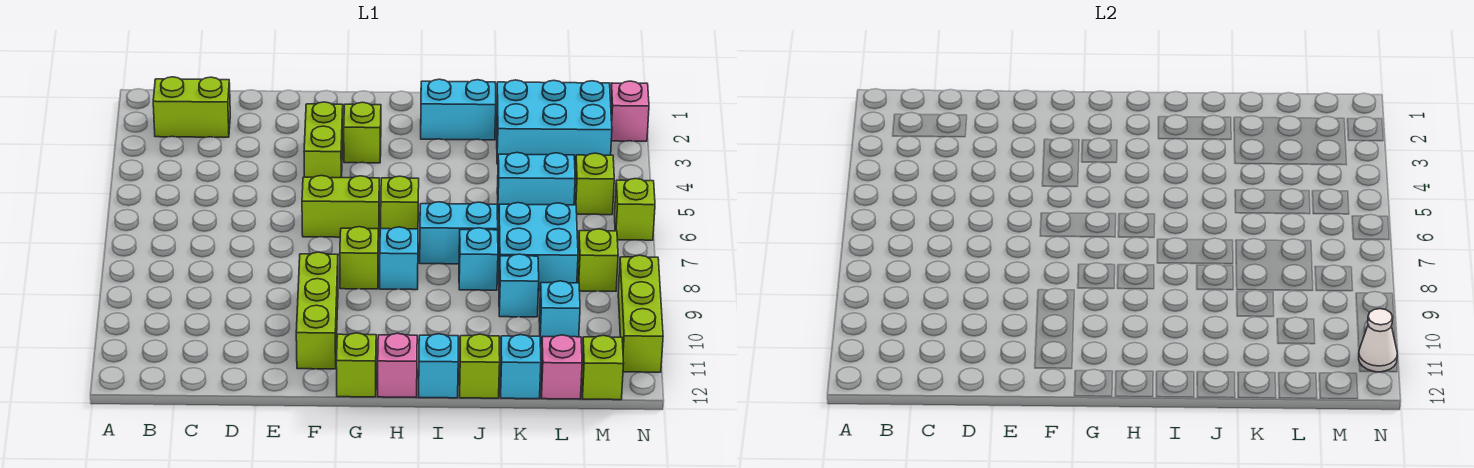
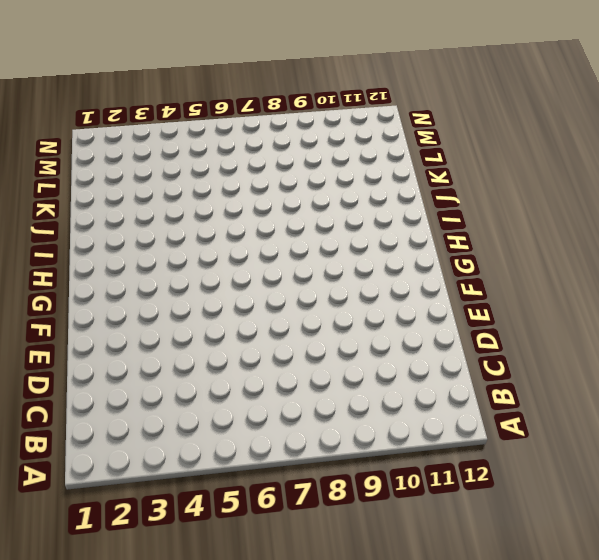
none -> lime brick B2:C2 level 1
none -> lime brick F3:F4 level 1
none -> lime brick F6:G6 level 1

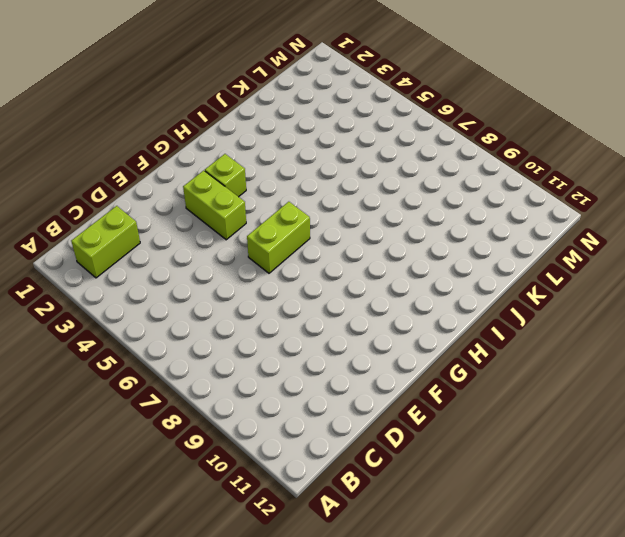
none -> lime brick F9:F11 level 1
none -> lime brick G8 level 1
none -> lime brick G12 level 1

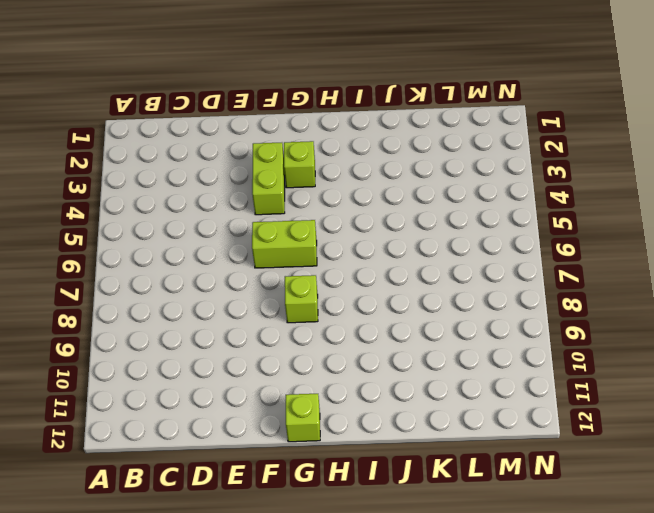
none -> lime brick B2:C2 level 1
none -> lime brick F9:F11 level 1
none -> lime brick H6 level 1

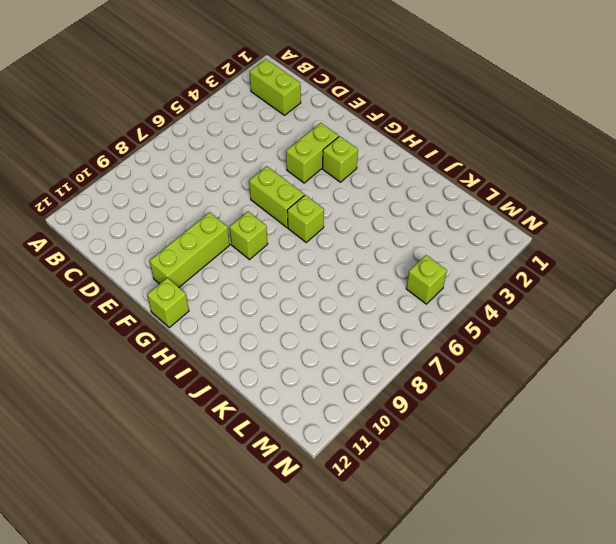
none -> cyan brick H8 level 1
none -> pink brick H12 level 1
none -> cyan brick I2:J2 level 1

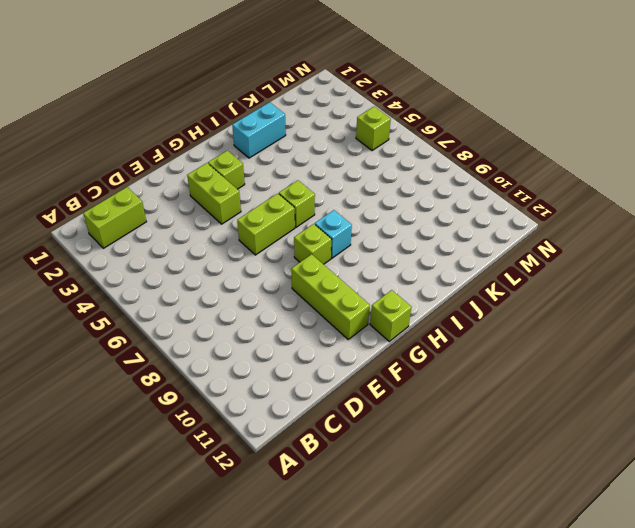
none -> pink brick H12 level 1
none -> cyan brick I7:J7 level 1
none -> cyan brick I12 level 1

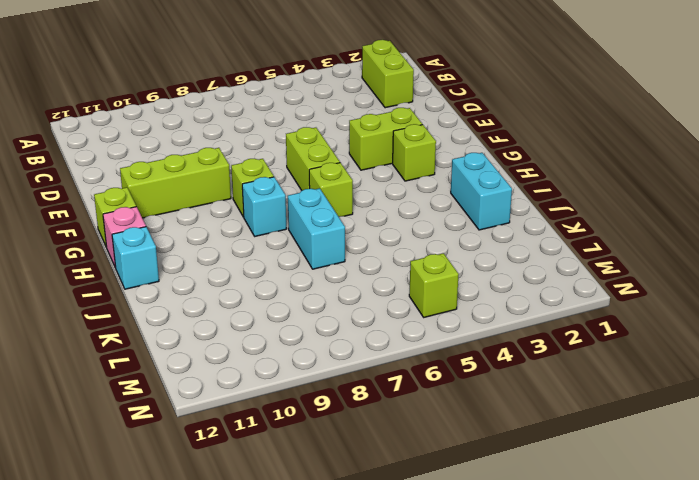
none -> cyan brick J8 level 1
none -> lime brick J12 level 1
none -> cyan brick K2:M3 level 1

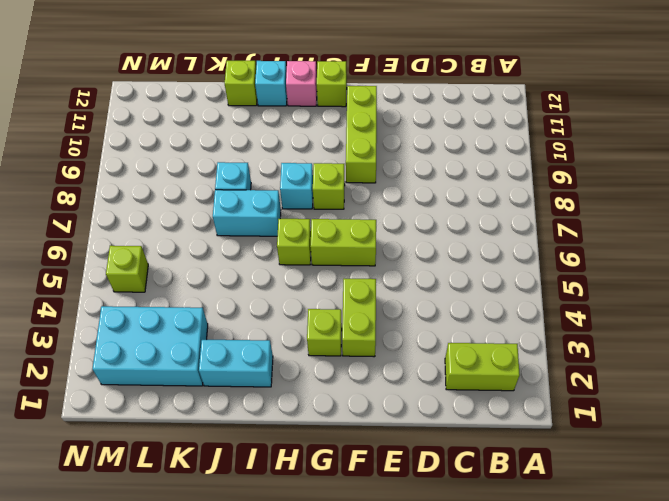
none -> cyan brick K5:L5 level 1
none -> cyan brick K7:L8 level 1
none -> cyan brick K9 level 1

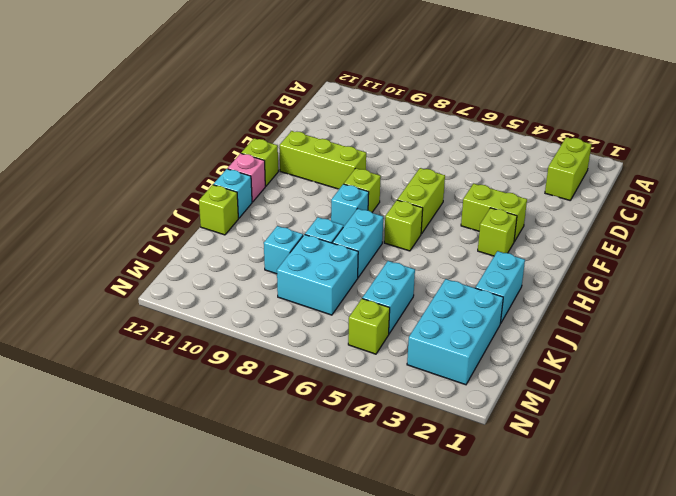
none -> cyan brick K12 level 1
none -> cyan brick L10 level 1
none -> pink brick L12 level 1

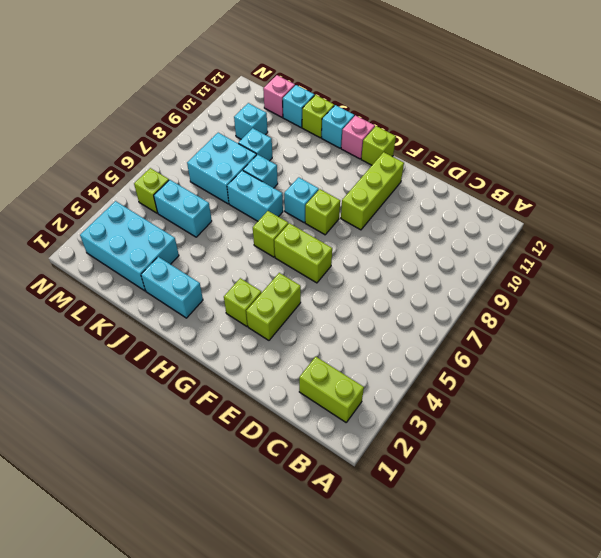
none -> lime brick M8 level 1
none -> lime brick M12 level 1
none -> pink brick N2 level 1

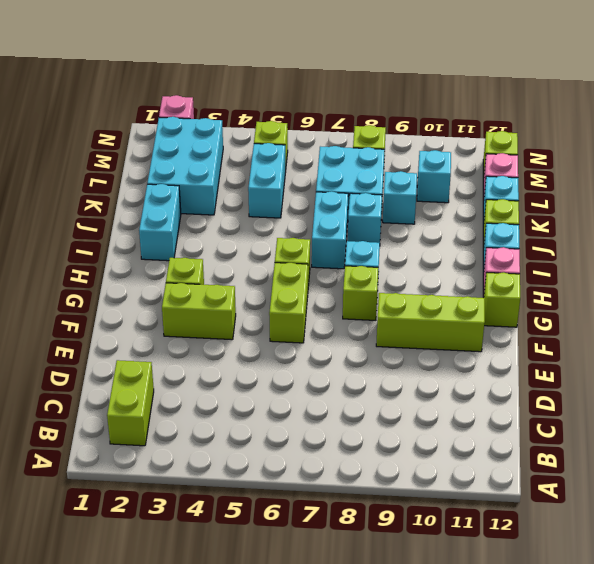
none -> lime brick N6 level 1
none -> lime brick N9:N11 level 1
none -> white cone N11 level 2

